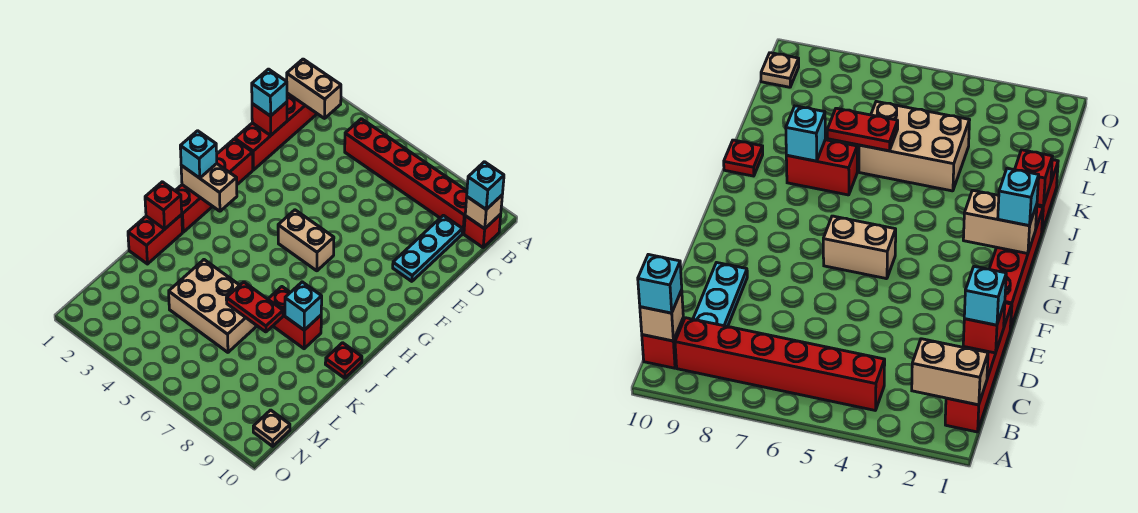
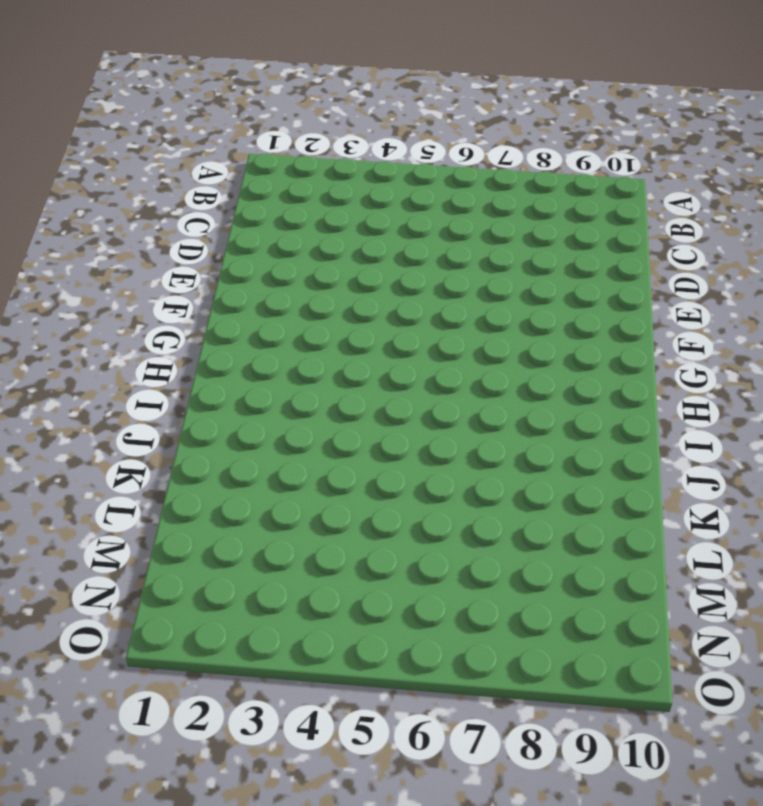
none -> red brick B1:E1 level 1
none -> red brick B4:B9 level 1
none -> red brick B10 level 1

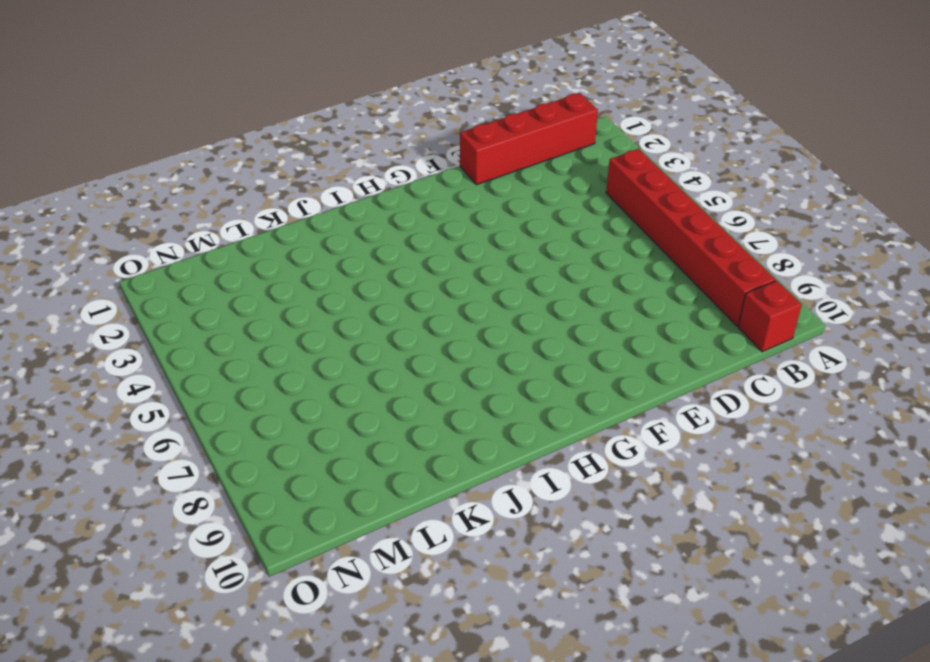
none -> cyan plate C9:E9 level 1
none -> red brick F1:I1 level 1
none -> tan brick G5:G6 level 1

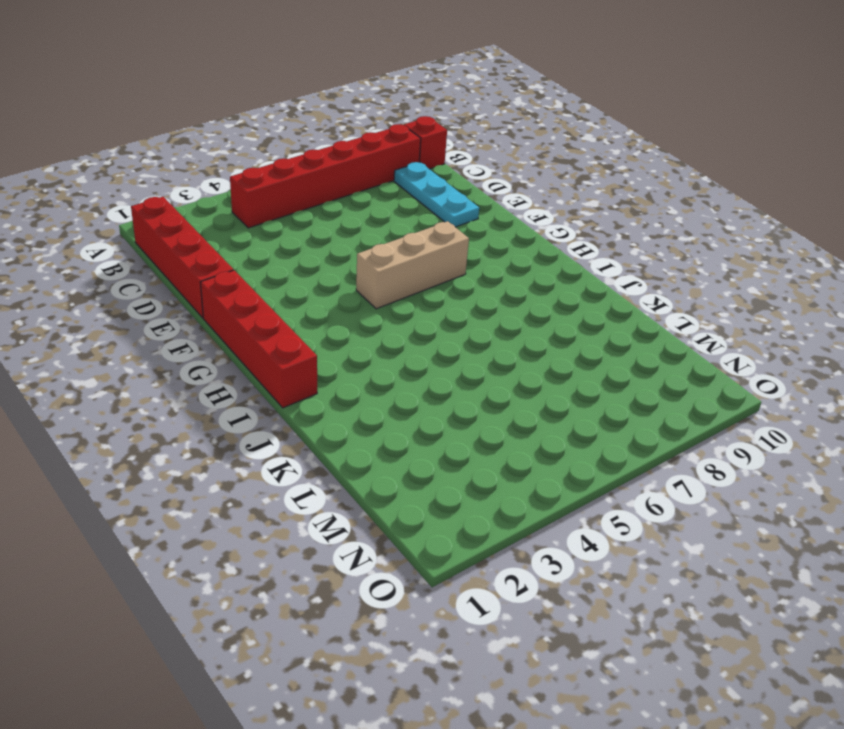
tan brick G5:G7 level 1 -> tan brick G5:G6 level 1
none -> red brick J1:K1 level 1
none -> red brick J7:J8 level 1
none -> red plate J10 level 1

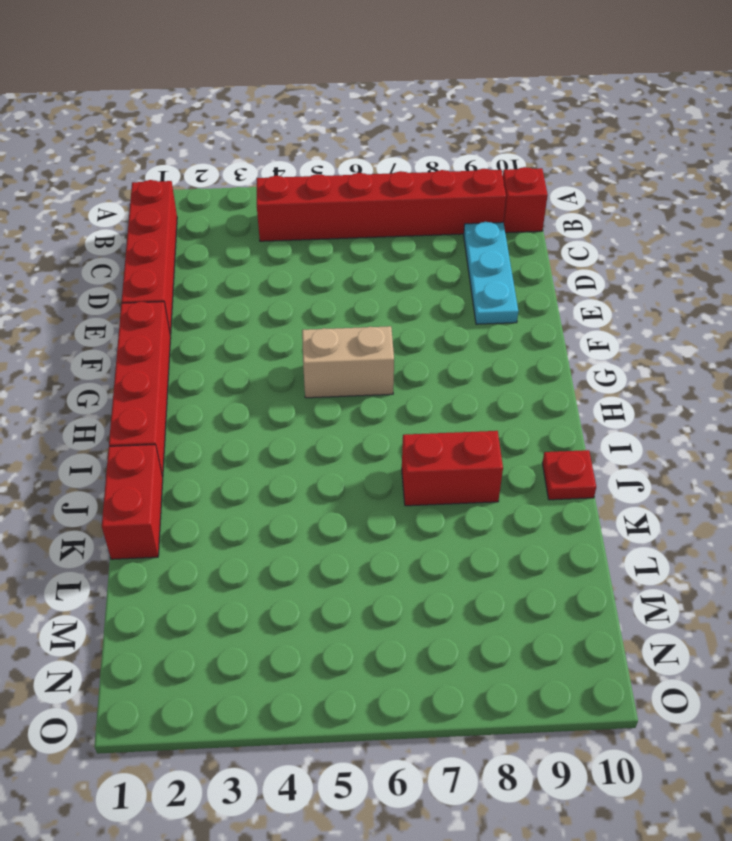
none -> tan brick K4:L6 level 1
none -> tan plate N10 level 1
none -> tan brick B1:B2 level 2

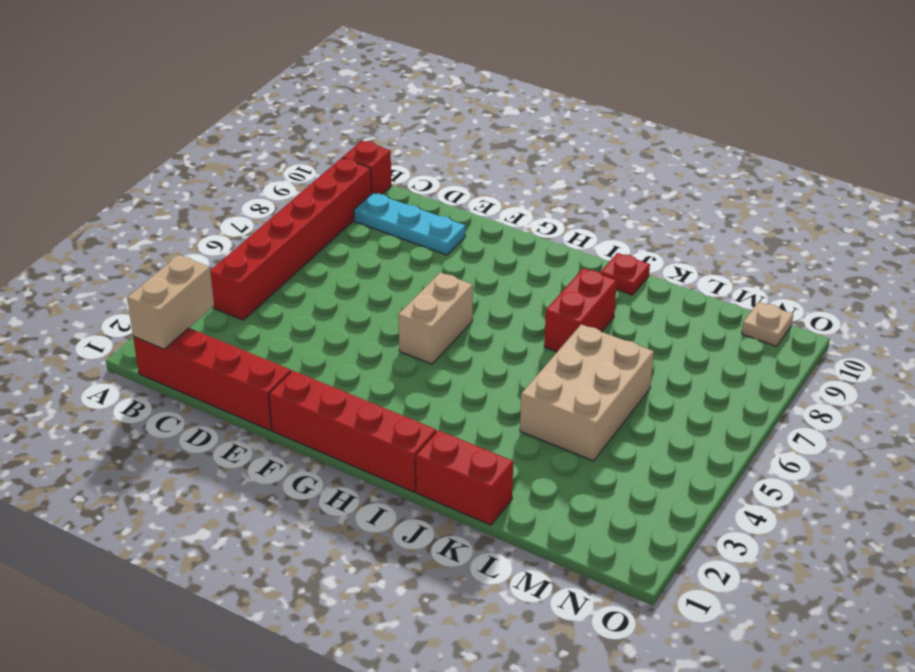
none -> tan brick B10 level 2
none -> red brick D1 level 2
none -> tan brick H1:H2 level 2

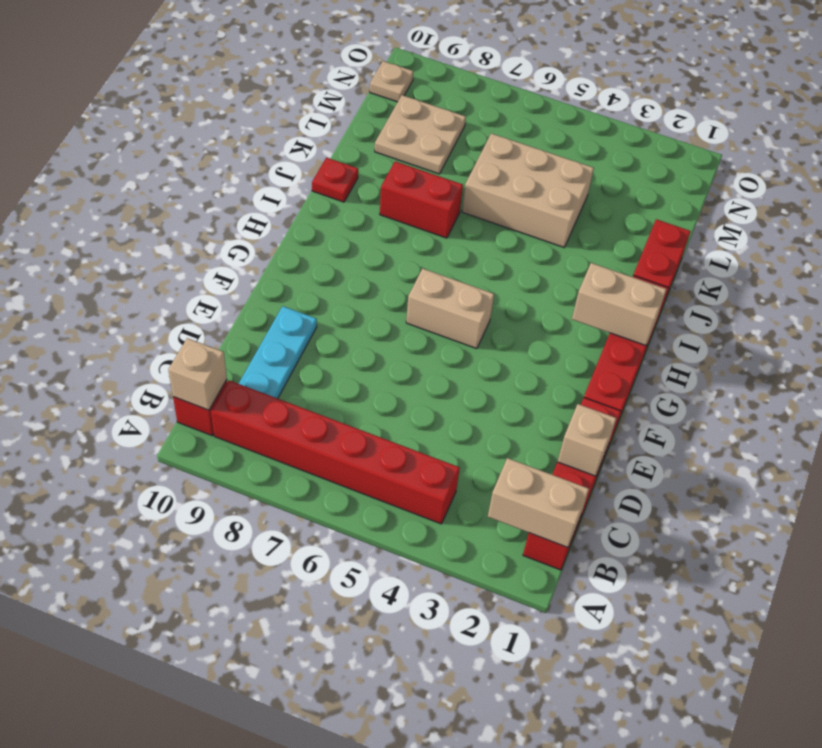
tan brick D1 level 2 -> red brick D1 level 2
tan plate L8:M9 level 1 -> none
none -> red brick J1 level 2
none -> cyan brick J8 level 2
none -> red plate K6:K7 level 2

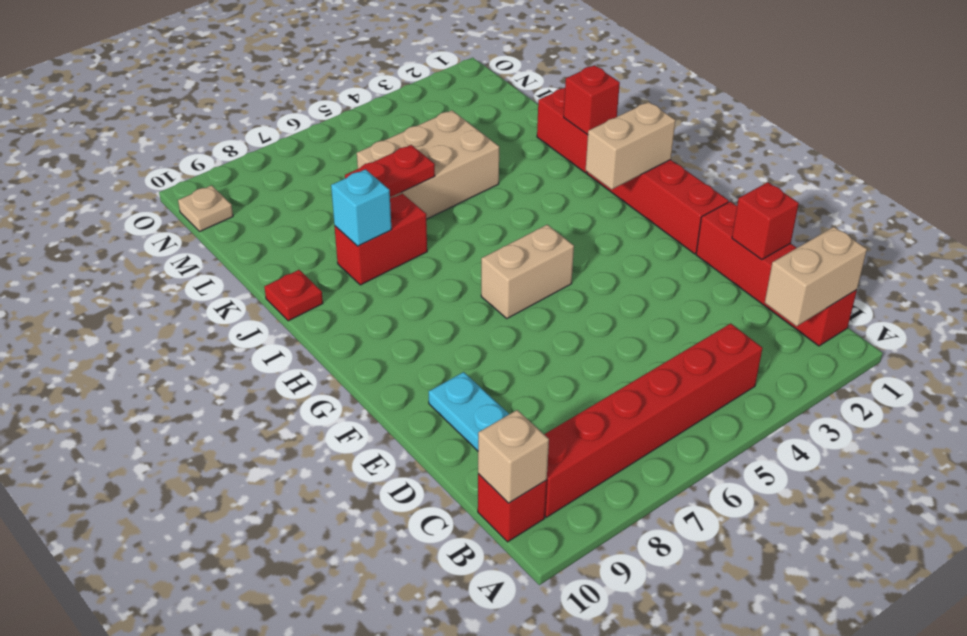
none -> cyan brick B10 level 3
none -> cyan brick D1 level 3
none -> cyan brick H1 level 3

